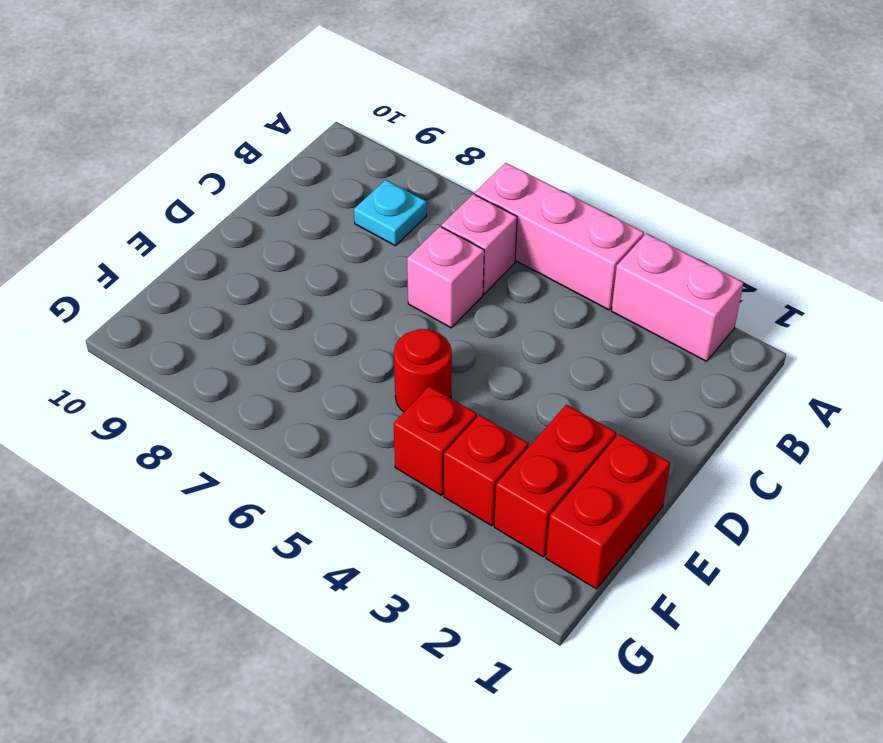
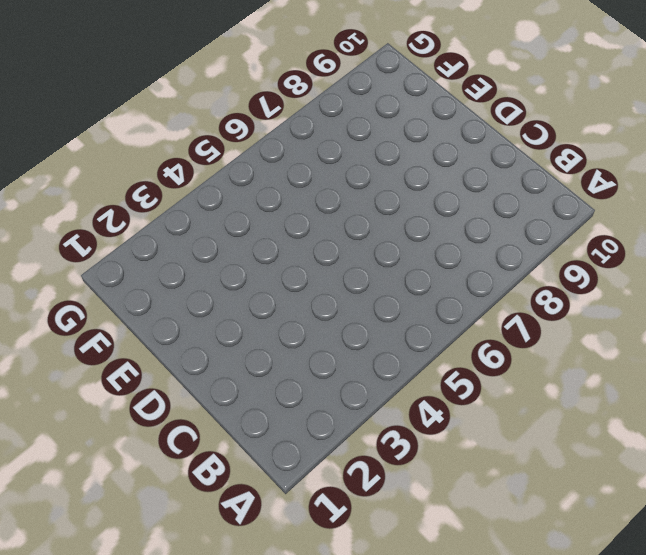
none -> pink brick A2:A3 level 1
none -> pink brick A4:A6 level 1

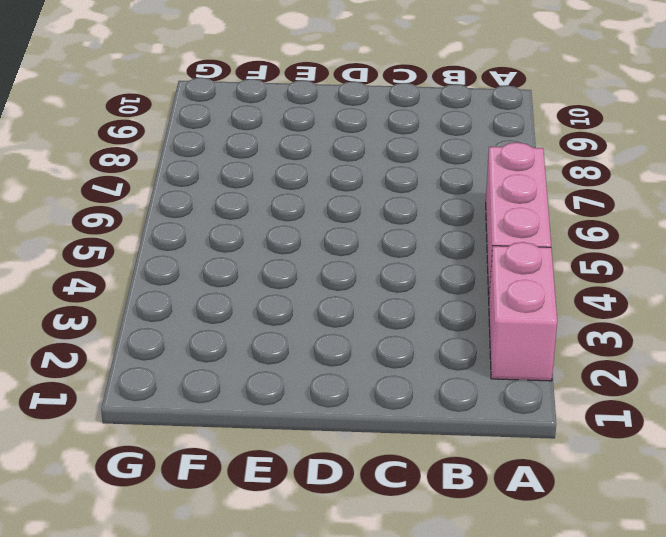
none -> pink brick B6 level 1
none -> cyan plate B8 level 1

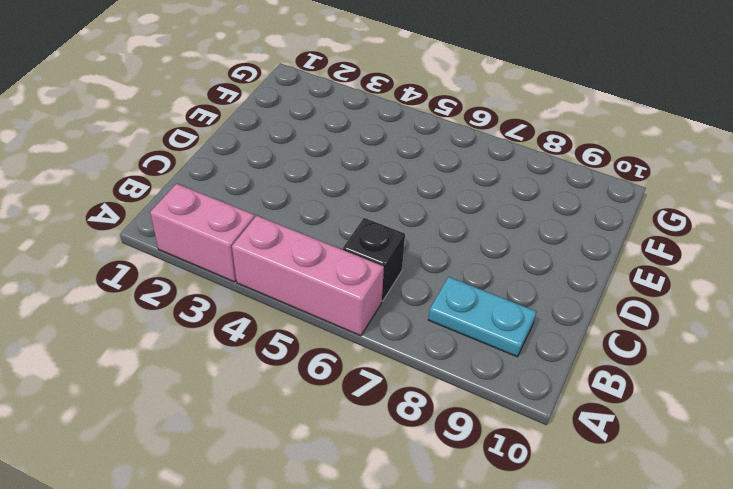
black brick B6 level 1 -> pink brick B6 level 1
cyan plate B8:B9 level 1 -> cyan plate B8 level 1
none -> pink brick C6 level 1
none -> red brick E1:F1 level 1

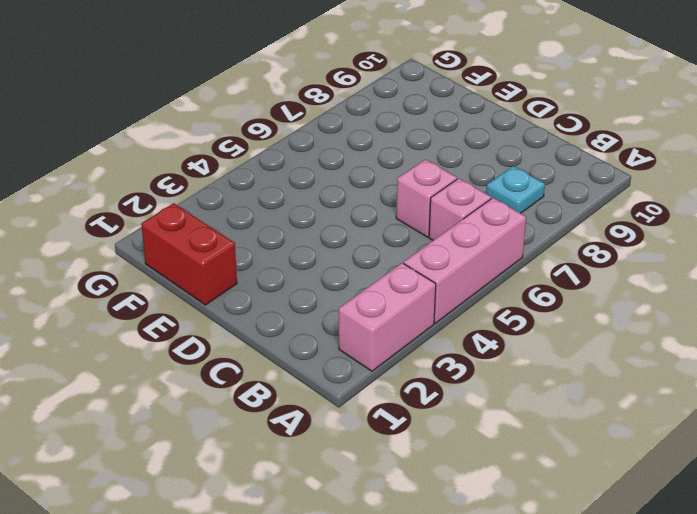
none -> red brick E2:F2 level 1
none -> red round brick E5 level 1

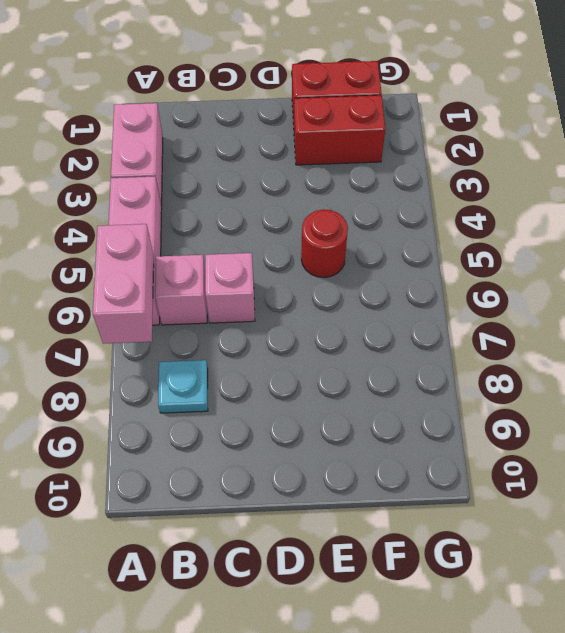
pink brick A6:A7 level 2 -> none
none -> red brick F3 level 1
none -> red brick F4 level 1

